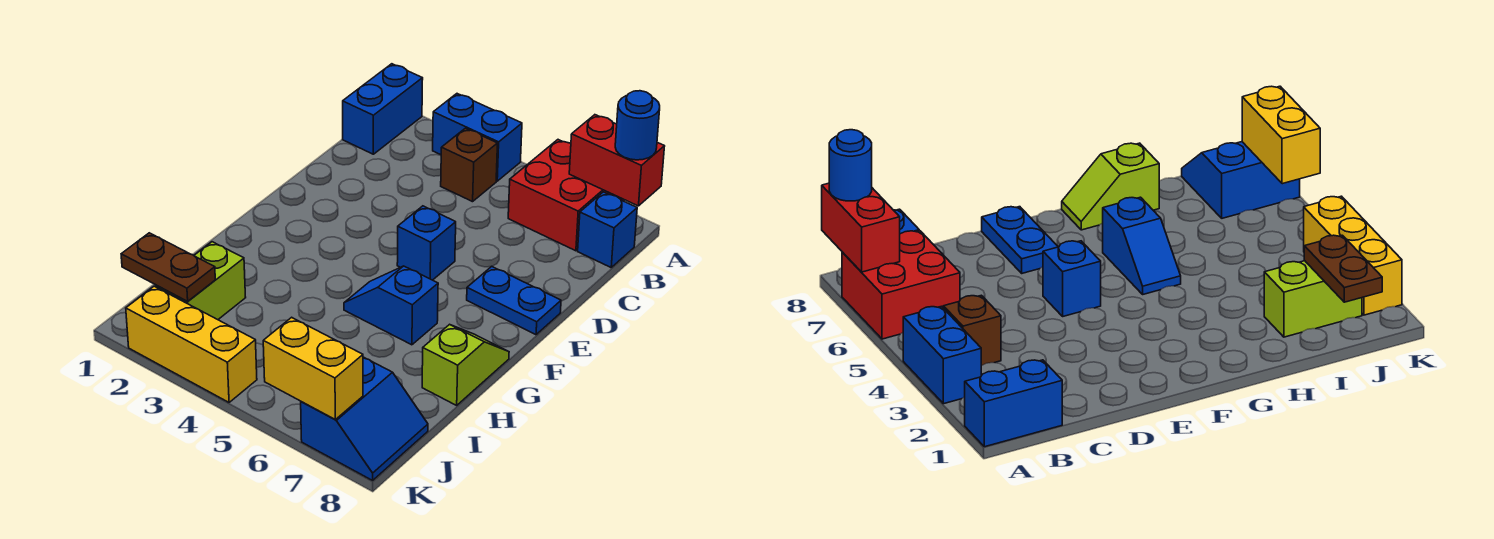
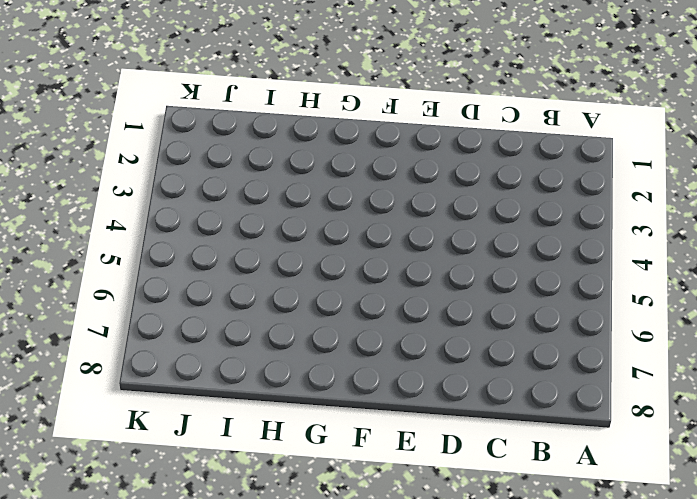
none -> blue brick A1:B1 level 1
none -> blue brick A3:A4 level 1
none -> red brick A6:B7 level 1

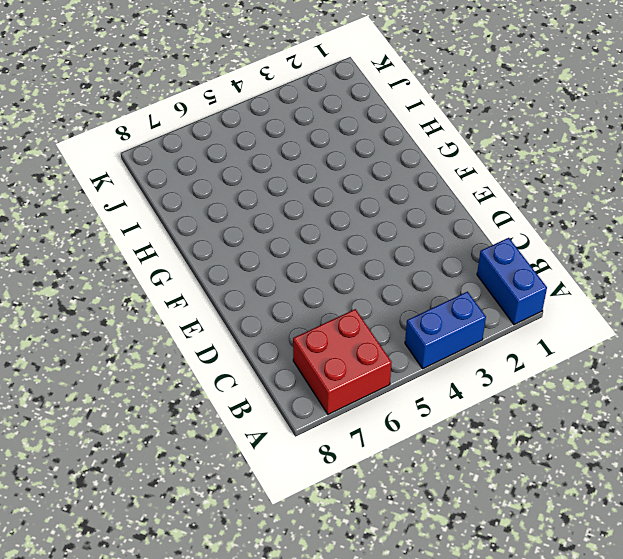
none -> brown brick B4 level 1
none -> blue brick B8 level 1
none -> blue brick E5 level 1

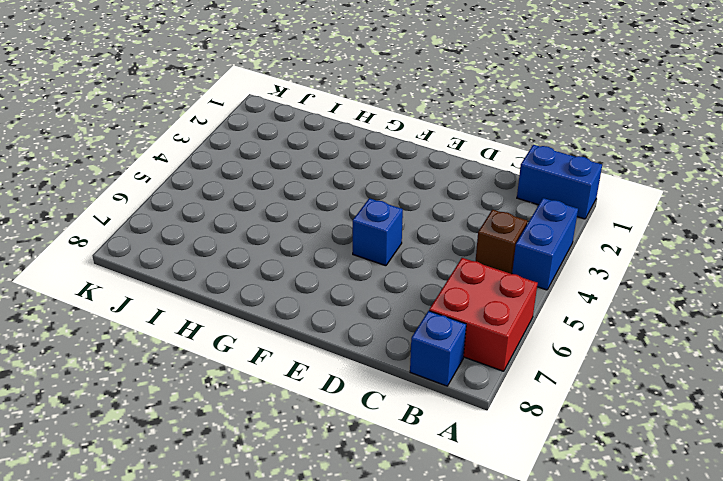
none -> blue plate E7:E8 level 1
none -> blue slope G5:G6 level 1 top 6
none -> lime slope G8:H8 level 1 top H

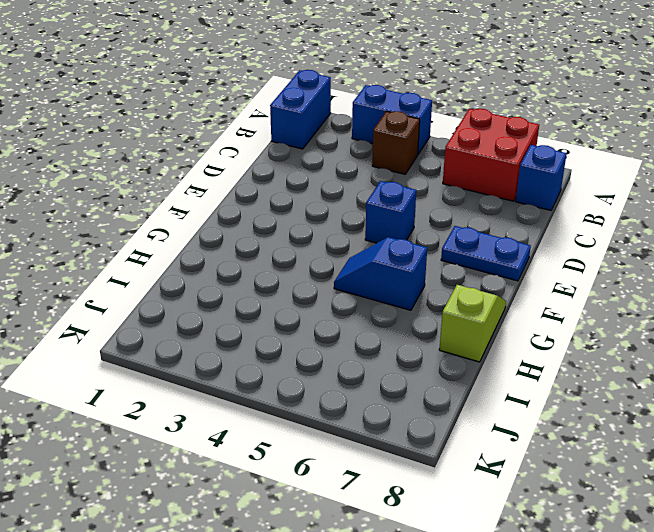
none -> lime brick I2:J2 level 1
none -> blue slope J7:K8 level 1 top 7
none -> yellow brick K2:K4 level 1

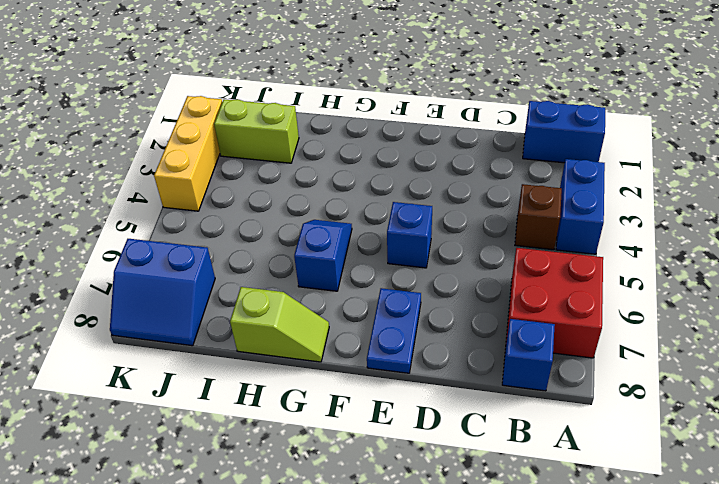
none -> red brick A7:A8 level 2
none -> brown plate J1:J2 level 2
none -> yellow brick K6:K7 level 2

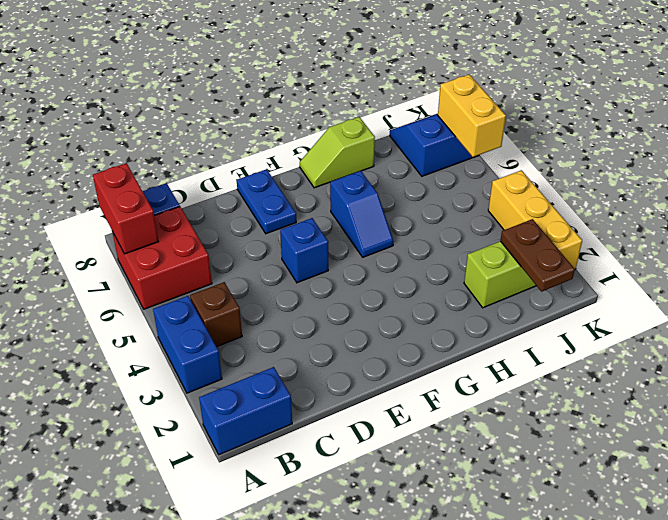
none -> blue round brick A8 level 3

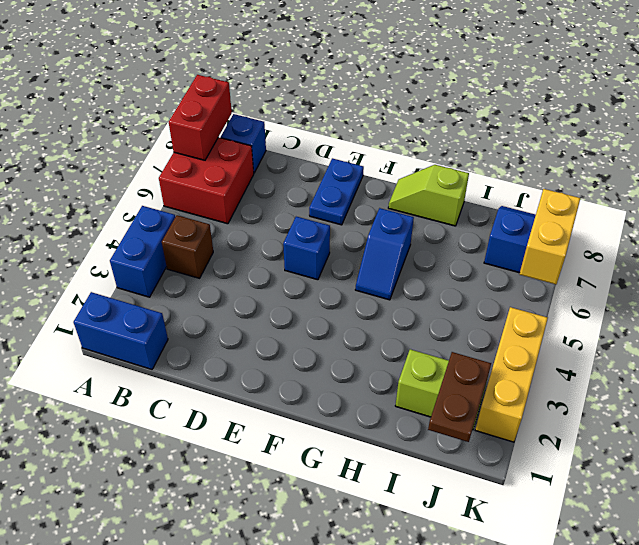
none -> blue round brick A8 level 3

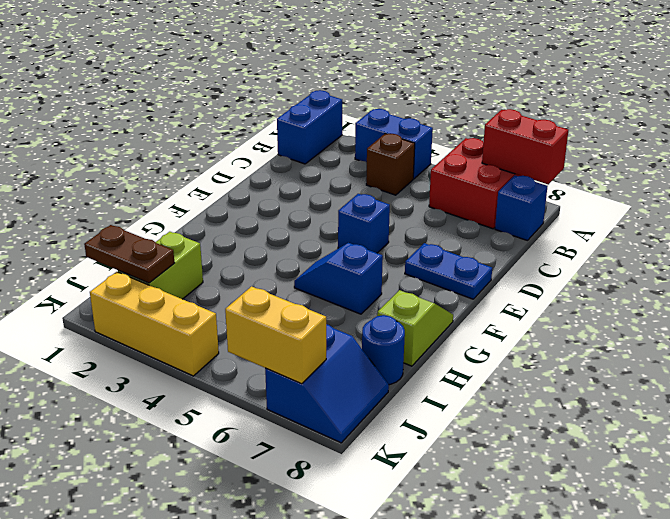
blue round brick I8 level 1 -> blue round brick A8 level 3

